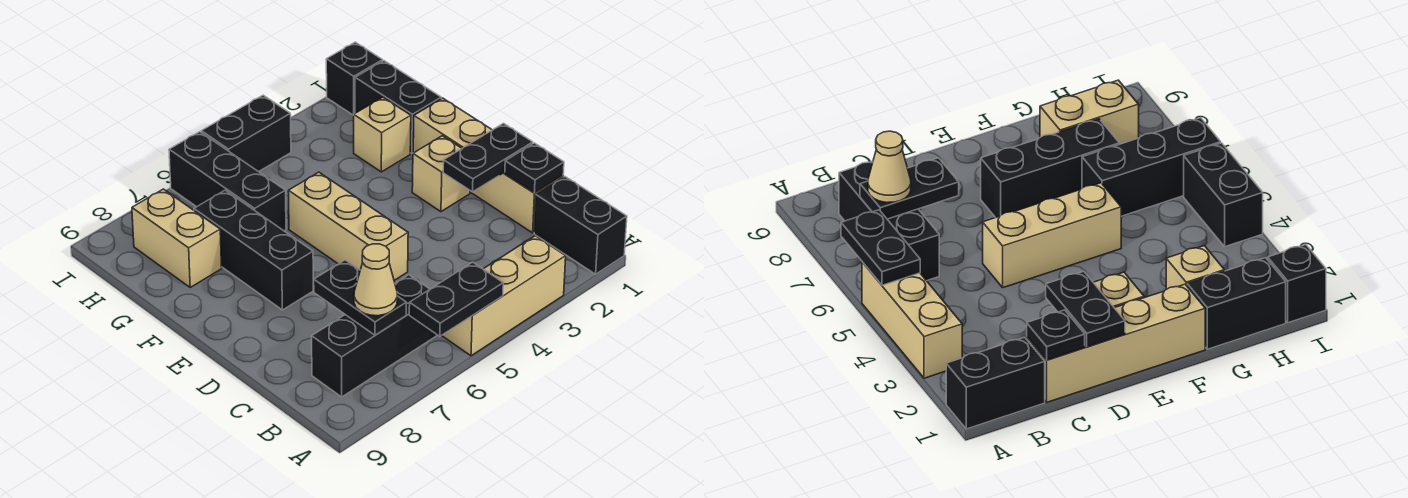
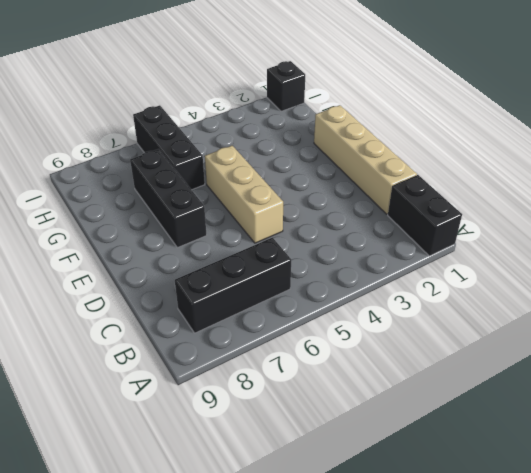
none -> tan brick A3:A5 level 1
none -> tan brick E2 level 1
none -> black brick G1:H1 level 1

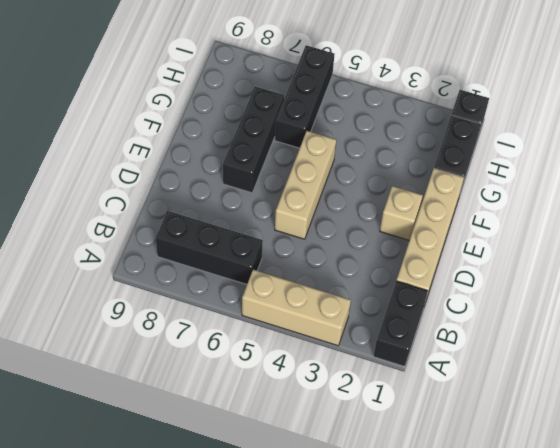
none -> tan brick G2 level 1
none -> tan brick G8:H8 level 1
none -> black brick I4:I5 level 1

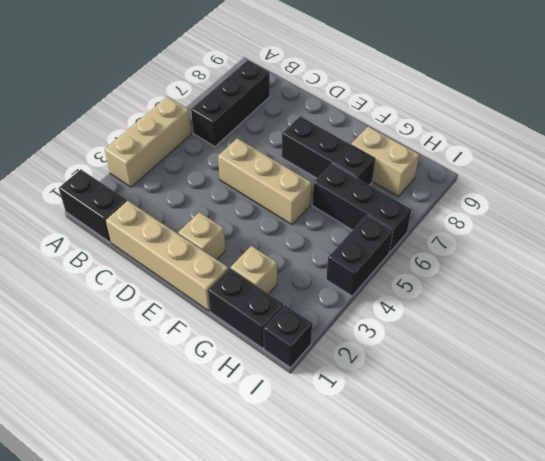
none -> black plate A5:A6 level 2
none -> black plate B7:C7 level 2
none -> black plate C1 level 2

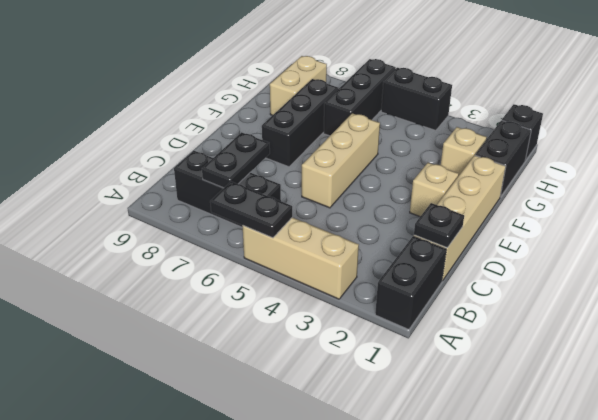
none -> black plate D1:D2 level 2
none -> tan cone B7 level 3

